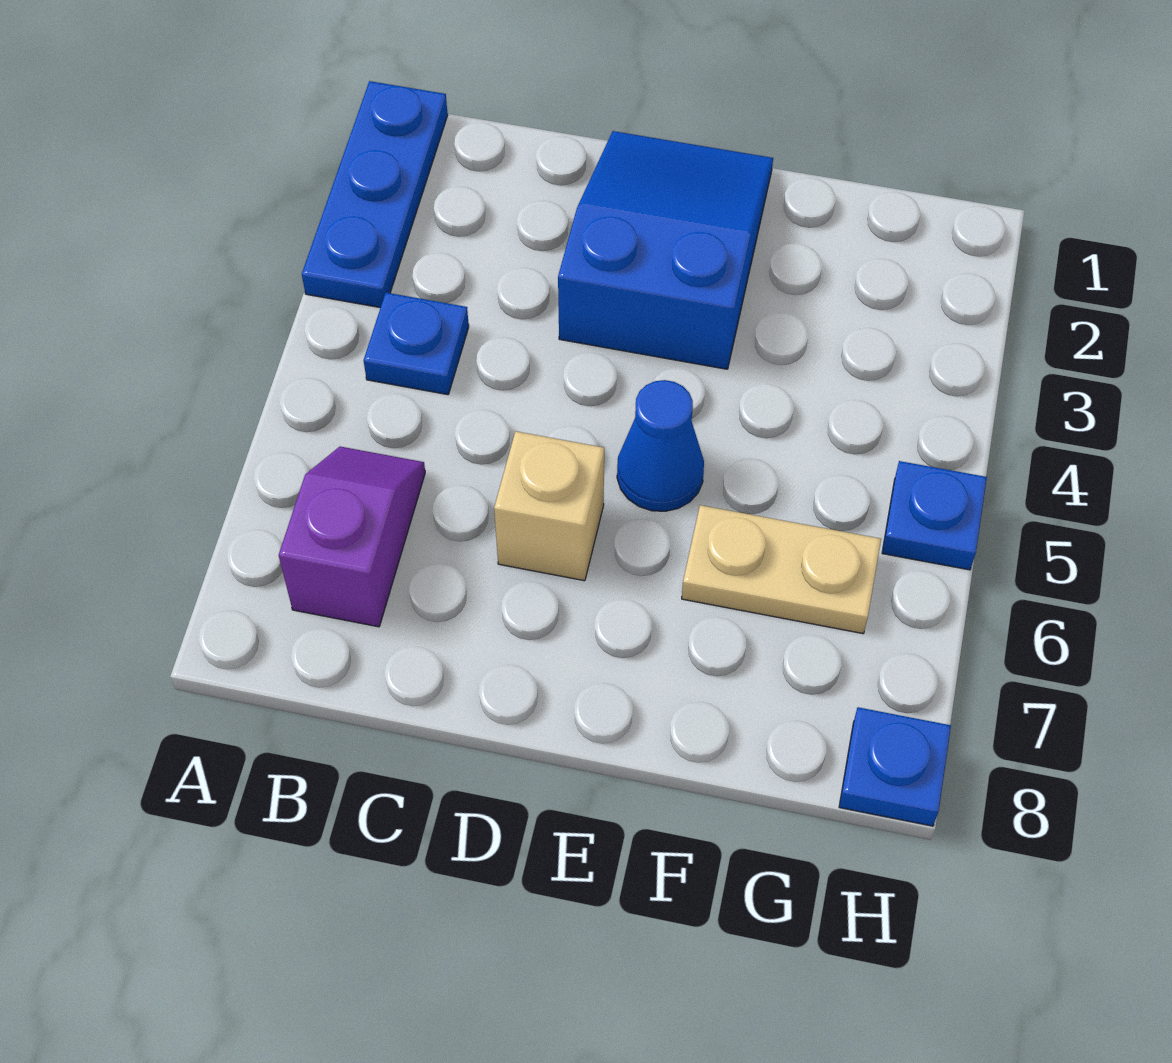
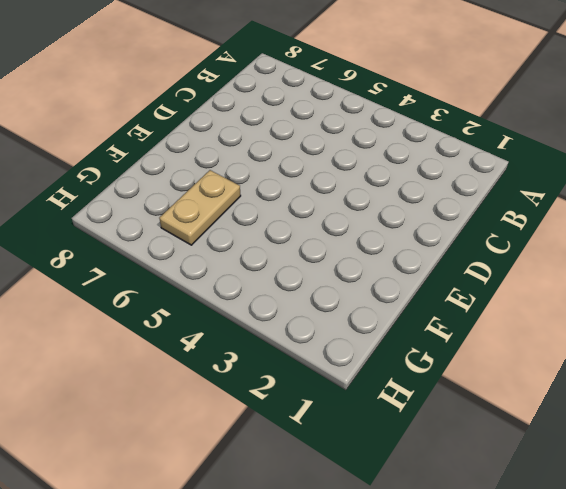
none -> blue plate A1:A3 level 1
none -> blue plate B4 level 1

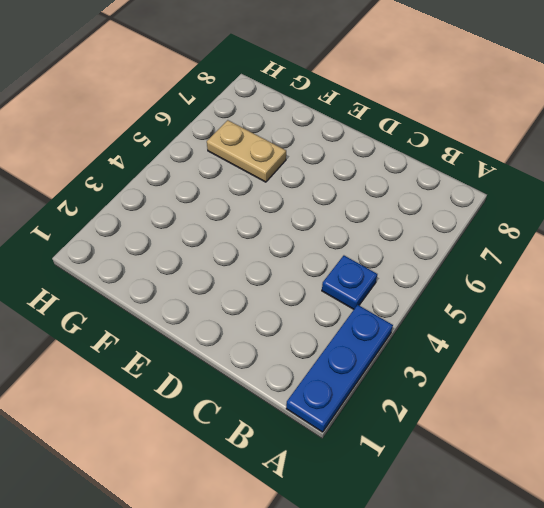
none -> purple slope B6:B7 level 1 top 7
none -> blue slope D1:E3 level 1 top 3

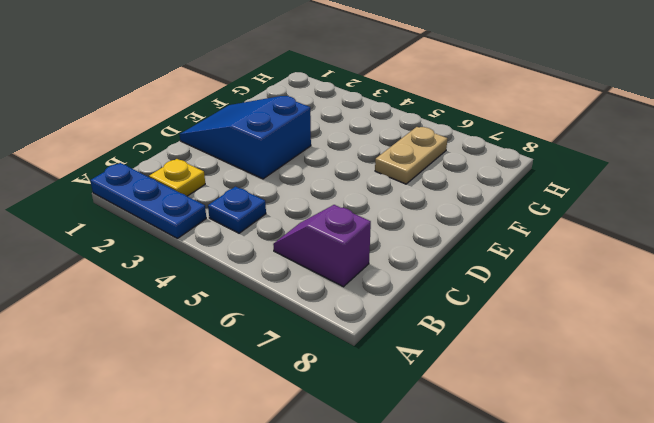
yellow plate B2 level 1 -> none
none -> tan brick D6 level 1
none -> blue cone E5 level 1

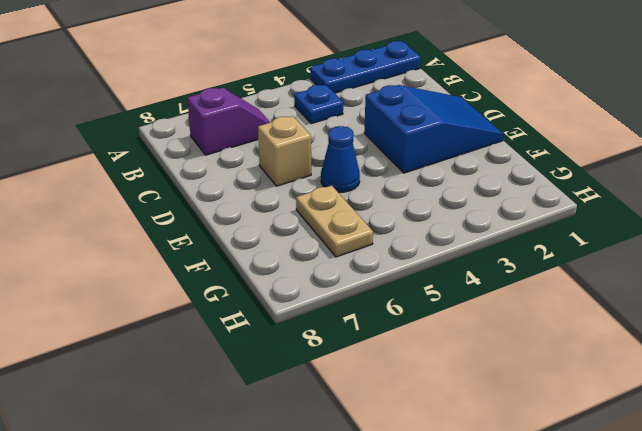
none -> blue plate H5 level 1
none -> blue plate H8 level 1

